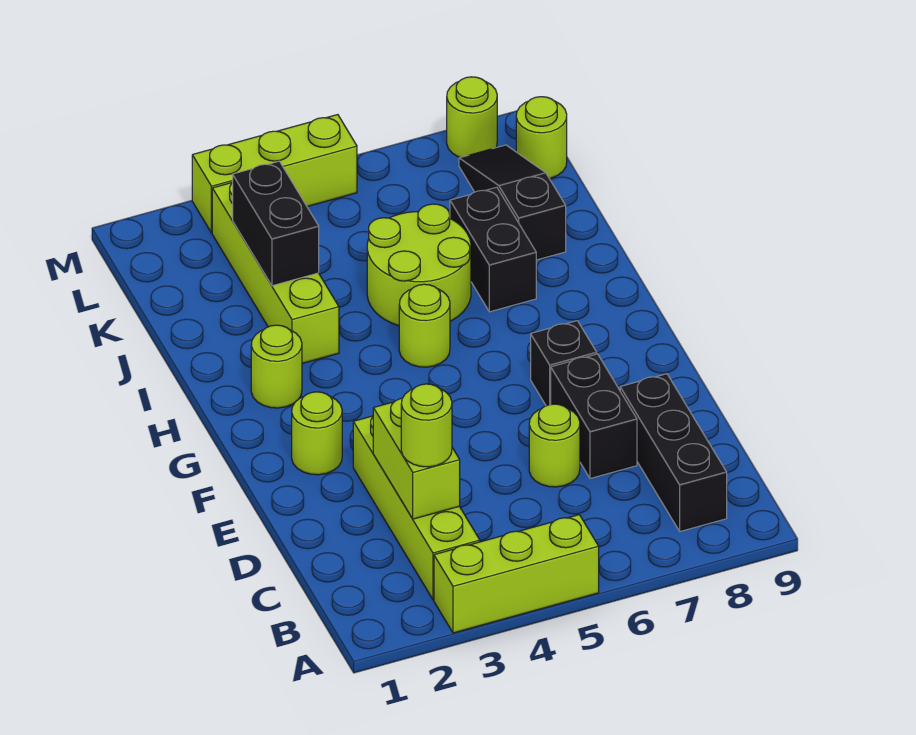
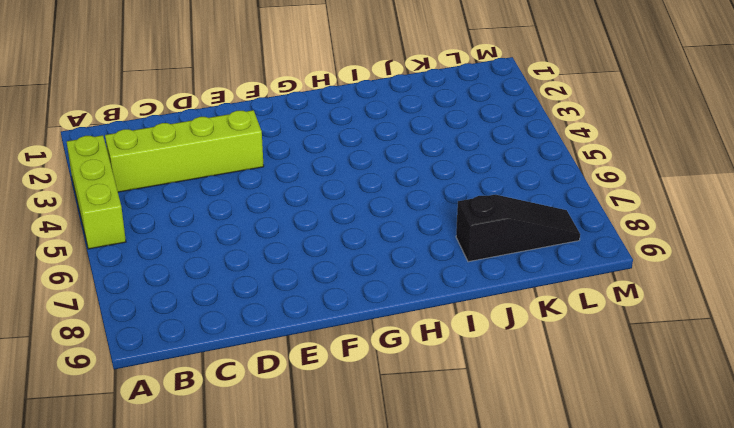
none -> black brick B8:D8 level 1
none -> lime round brick D6 level 1
none -> black brick D7:E7 level 1

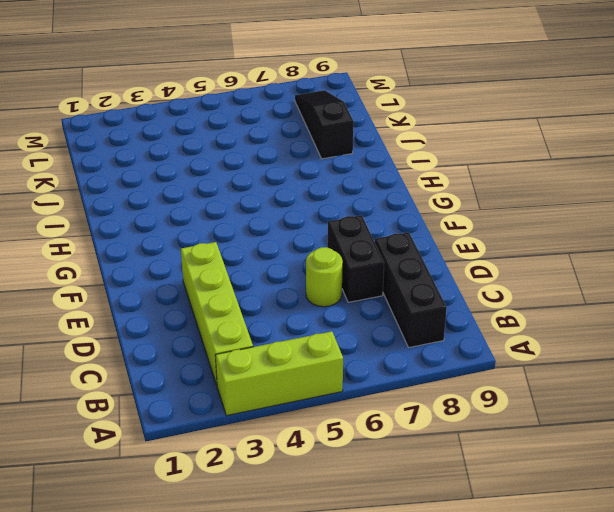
none -> lime round brick F2 level 1
none -> black brick F7 level 1
none -> lime round brick H2 level 1

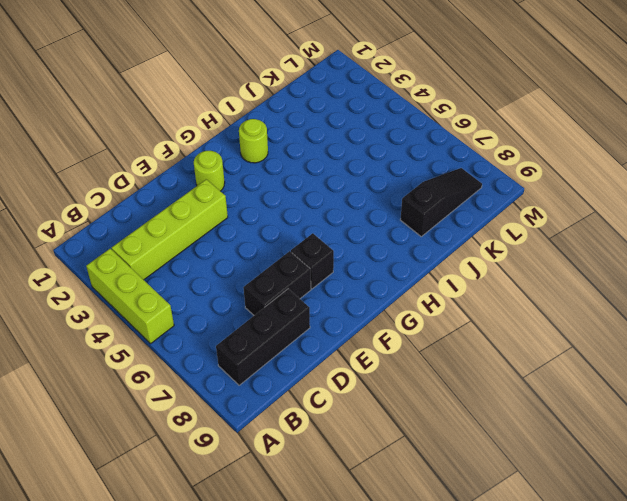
none -> lime round brick D6 level 1
none -> lime round brick H5 level 1
none -> lime brick I3:L3 level 1

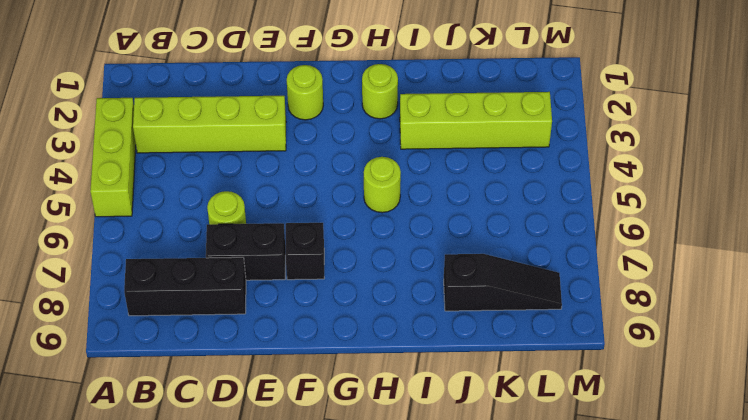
none -> lime round brick I5:J6 level 1
none -> black brick I7:J7 level 1
none -> lime round brick L9 level 1

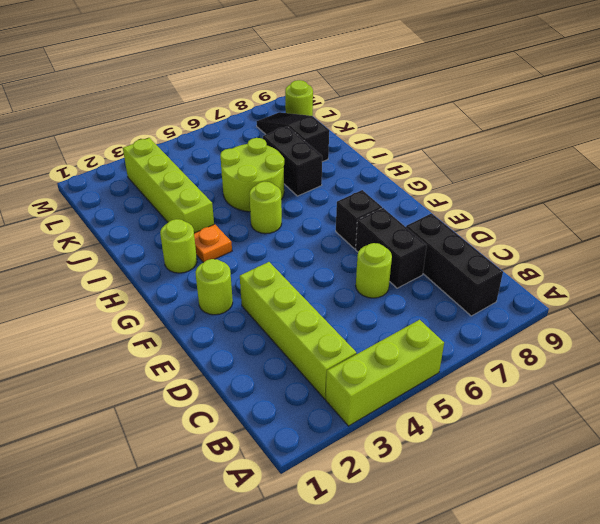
orange plate H3 level 1 -> none
none -> lime brick M3:M5 level 1
none -> lime round brick M8 level 1
none -> lime brick C3:D3 level 2

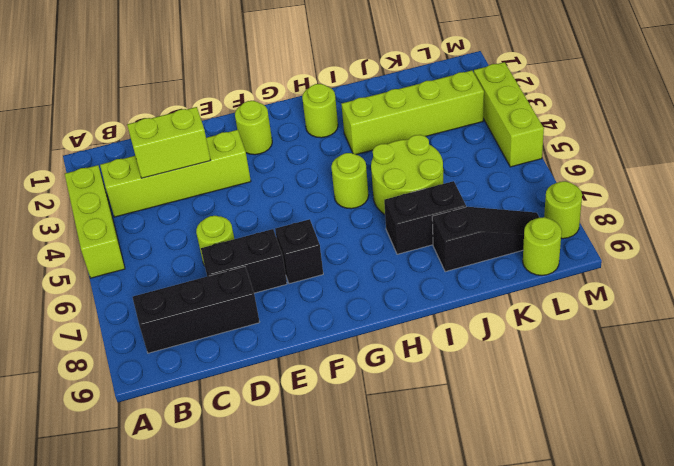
none -> black brick J3:K3 level 2
none -> lime round brick C3 level 3

